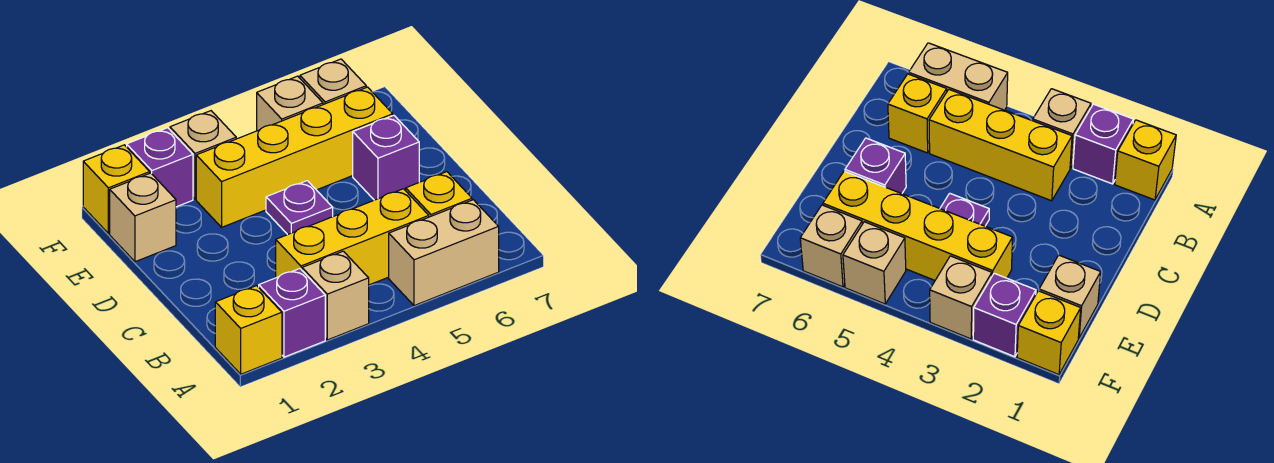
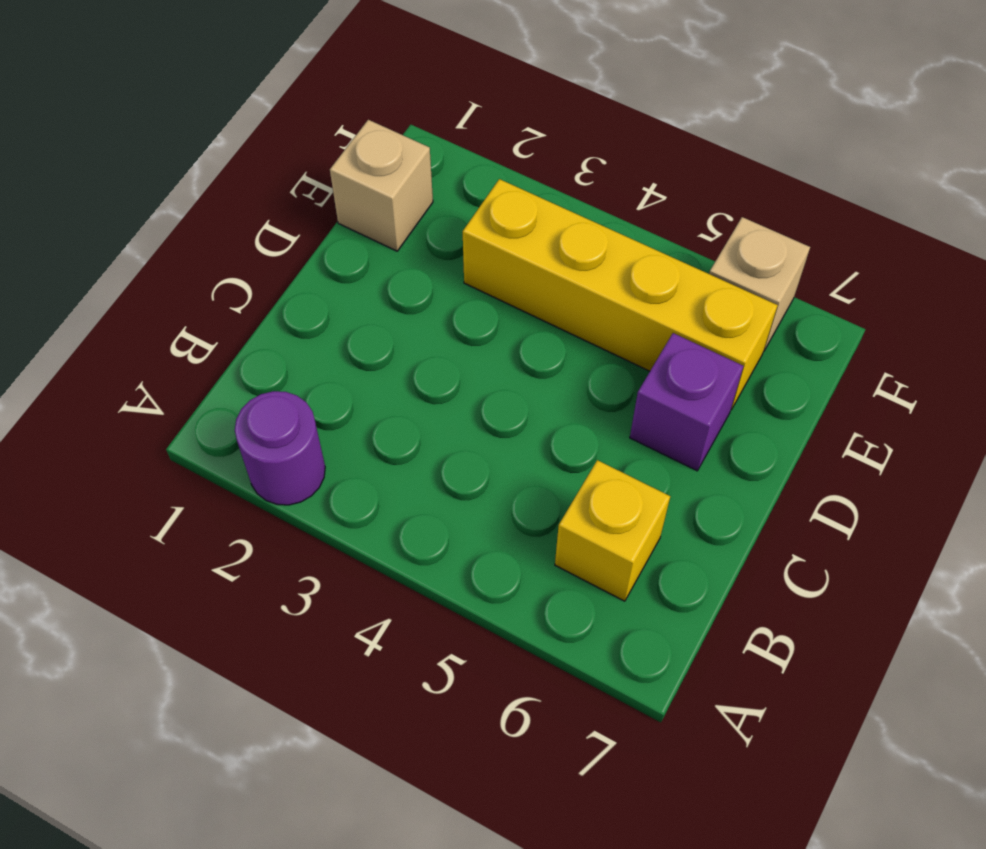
purple round brick A2 level 1 -> purple brick A2 level 1
none -> yellow brick A1 level 1
none -> tan brick A3 level 1
none -> tan brick A5:A6 level 1

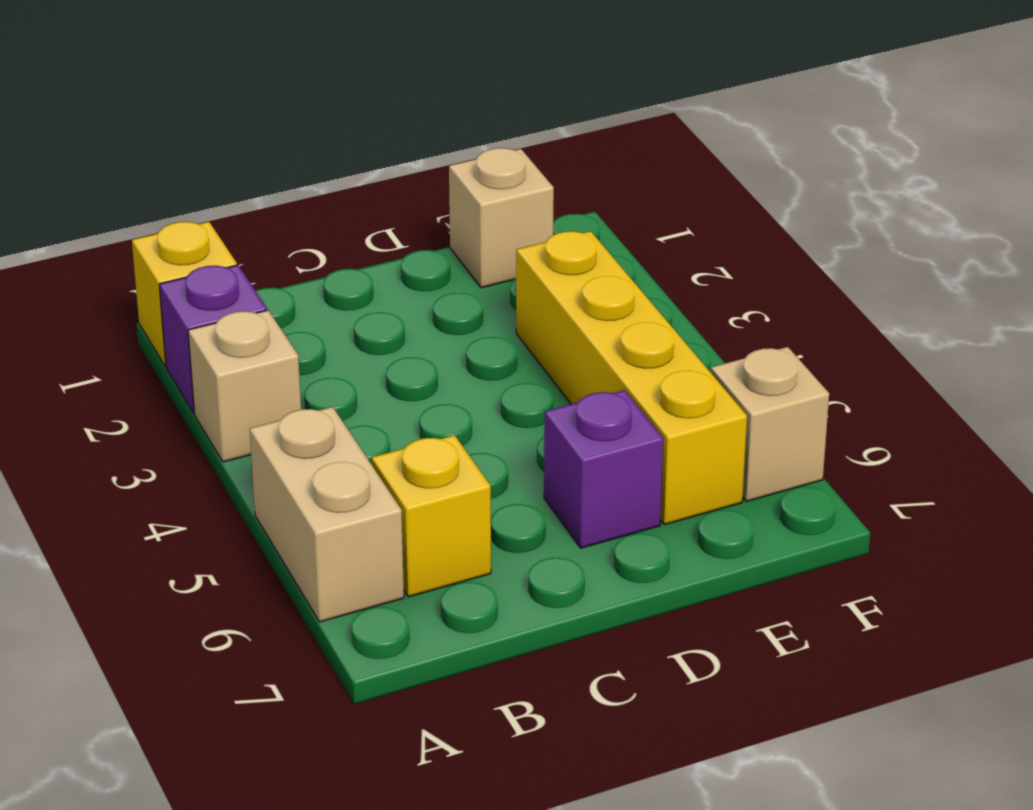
none -> yellow brick B3:B5 level 1
none -> purple plate D4 level 1
none -> yellow brick F1 level 1

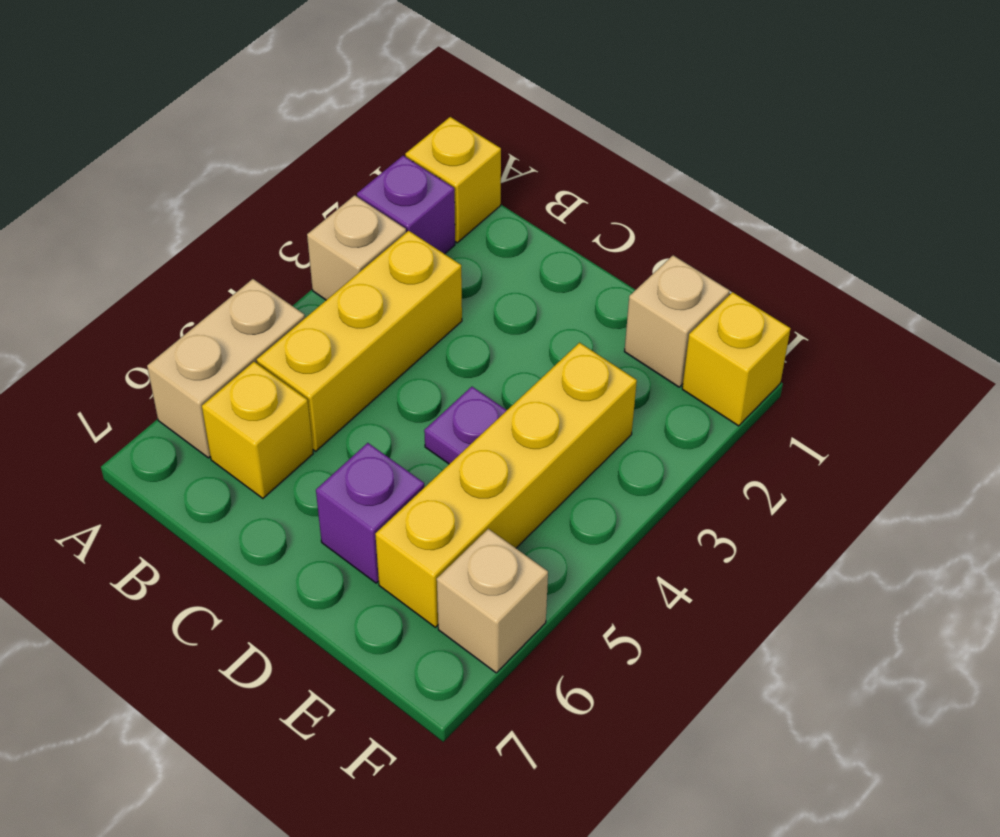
none -> purple brick F2 level 1
none -> tan brick F3 level 1
none -> tan brick F5 level 1

